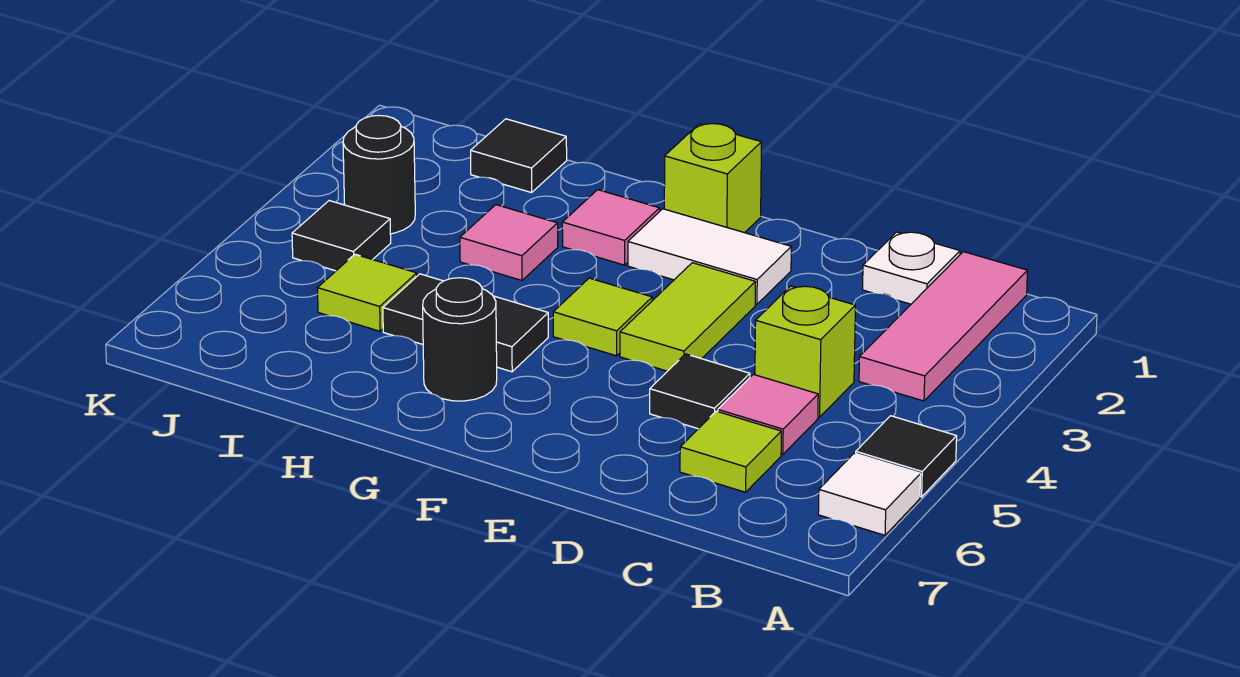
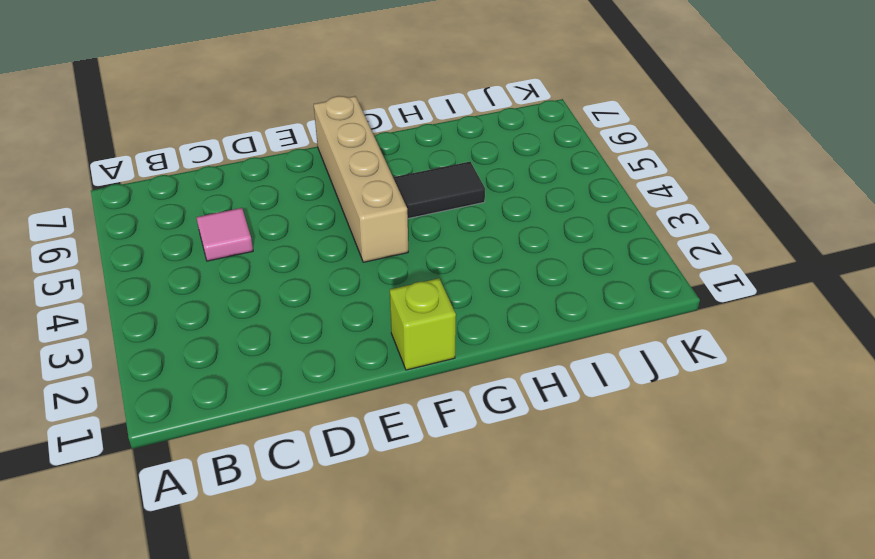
tan brick F4:F7 level 1 -> lime tile F4 level 1
none -> black tile A5 level 1
none -> white tile A6 level 1
none -> pink tile B1:B3 level 1

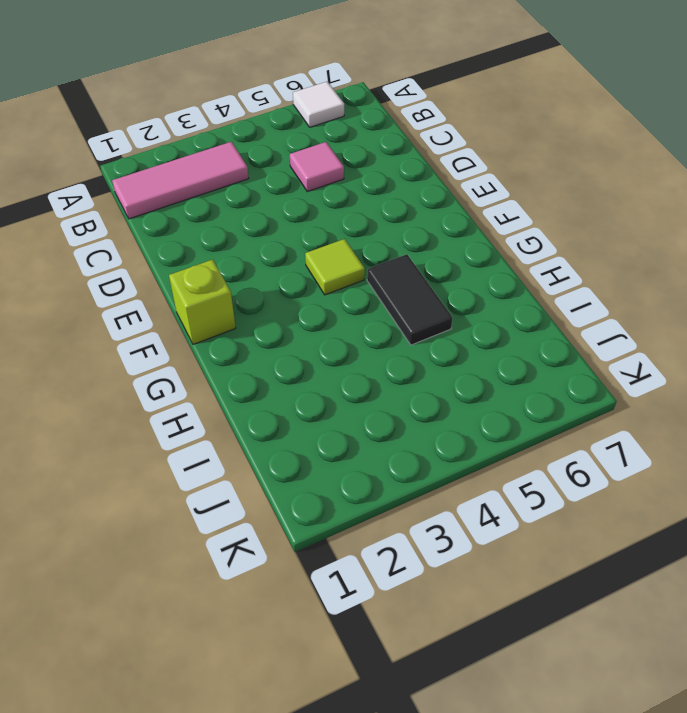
none -> black tile A5 level 1
none -> white plate C1 level 1
none -> lime brick C4 level 1

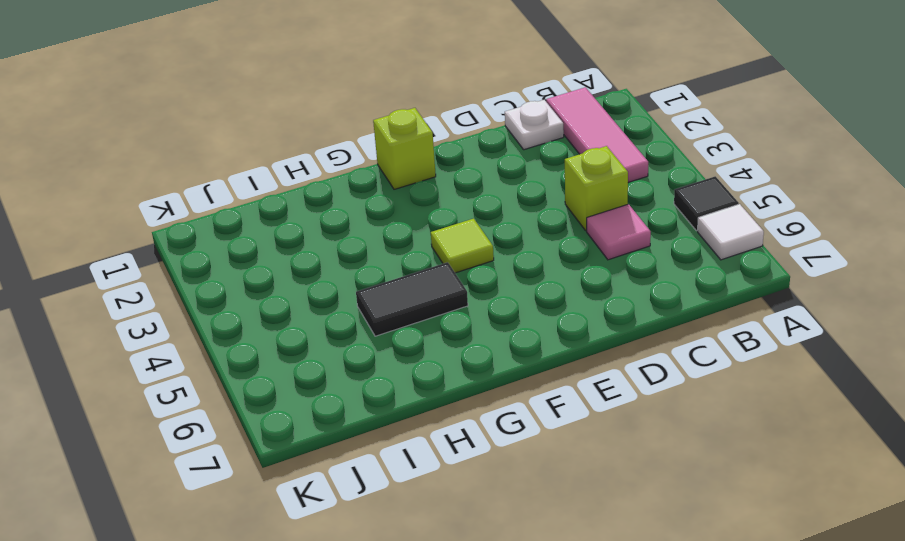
none -> lime tile C6 level 1
none -> black tile D5 level 1
none -> white tile E2:F2 level 1

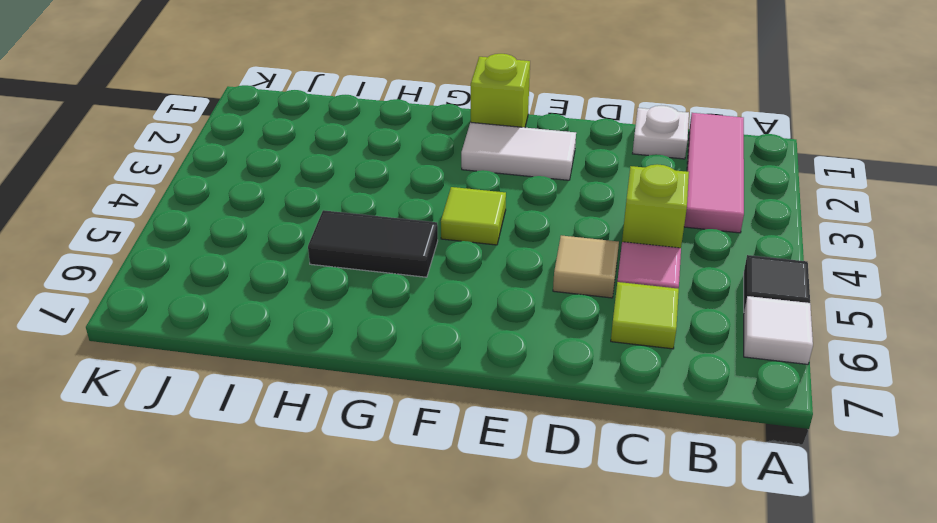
tan tile D5 level 1 -> black tile D5 level 1
none -> lime tile E3:E4 level 1
none -> pink tile G2 level 1
none -> black round brick G6 level 1

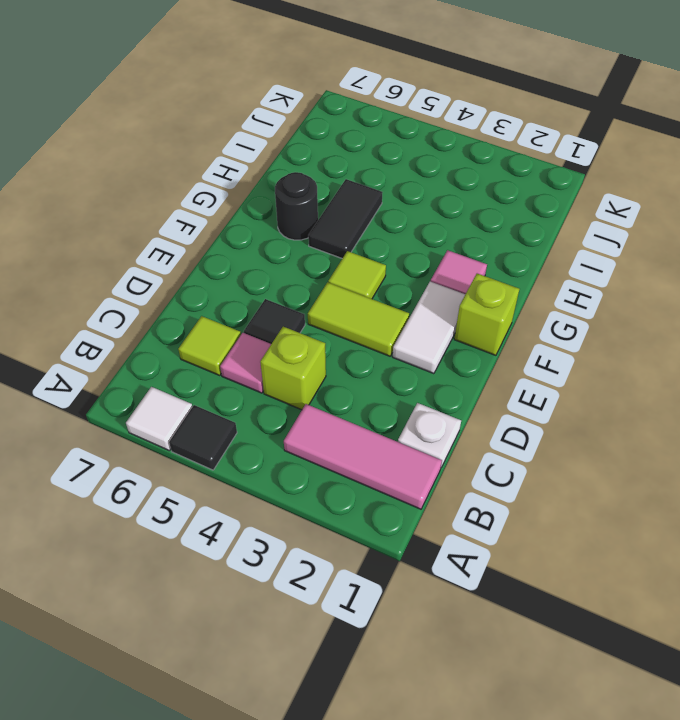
none -> pink tile H3 level 1
none -> black tile I1 level 1
none -> lime tile I5 level 1

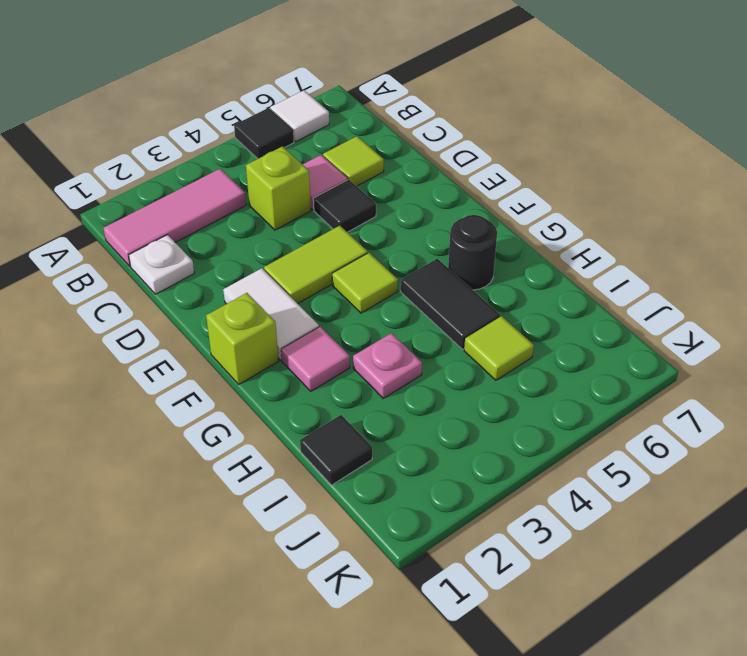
pink plate H3 level 1 -> pink tile H3 level 1
none -> black round brick J3 level 1
none -> black tile J4 level 1

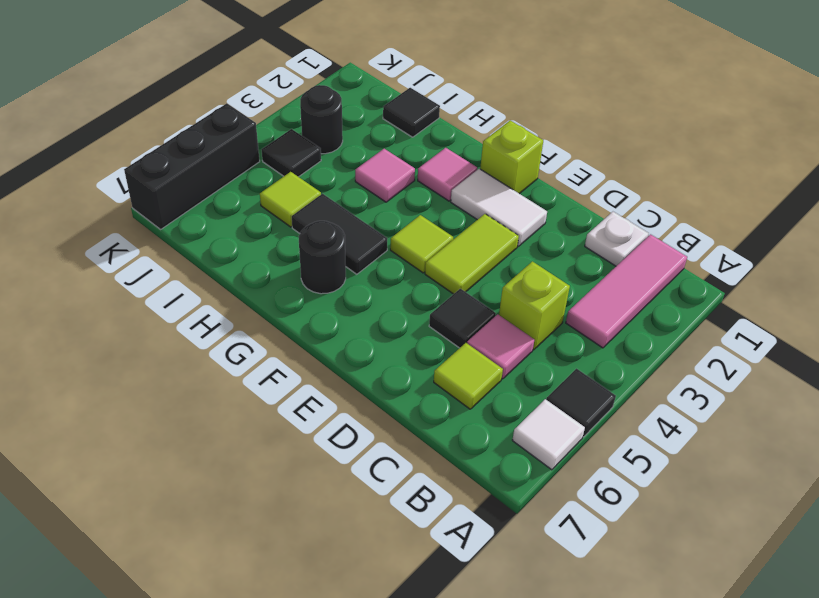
black brick K5:K7 level 1 -> none

